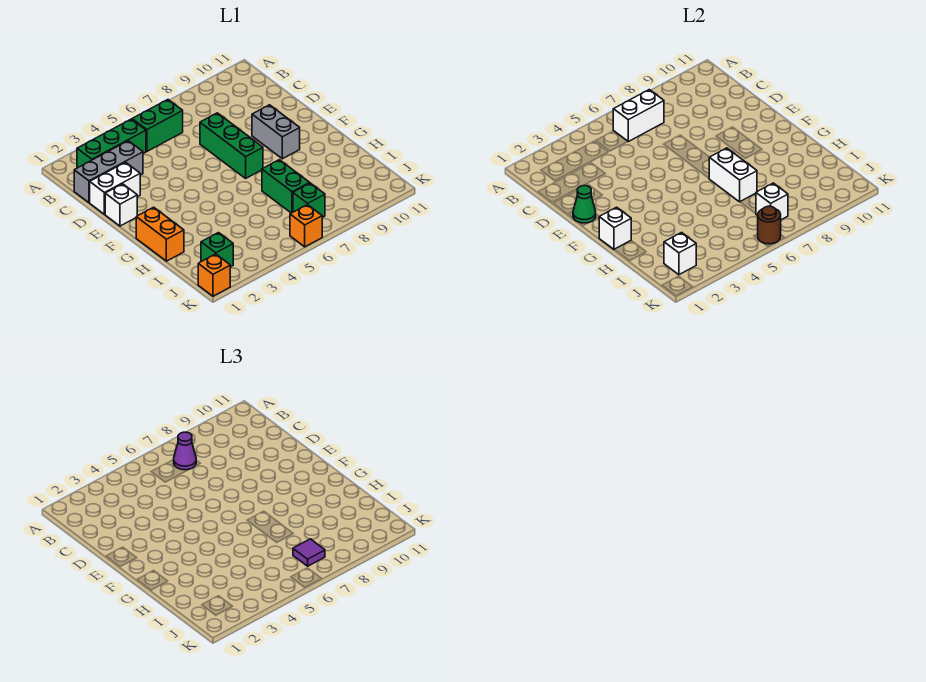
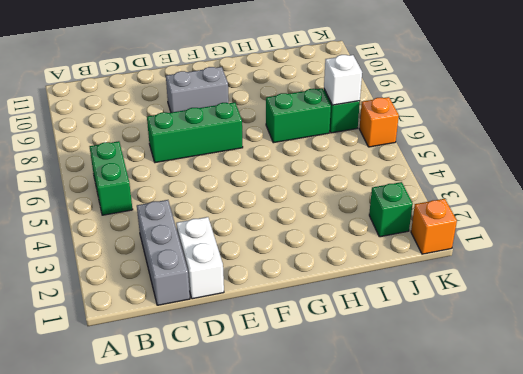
none -> green brick B2:B4 level 1
none -> white brick E1 level 1
none -> orange brick G1:H1 level 1

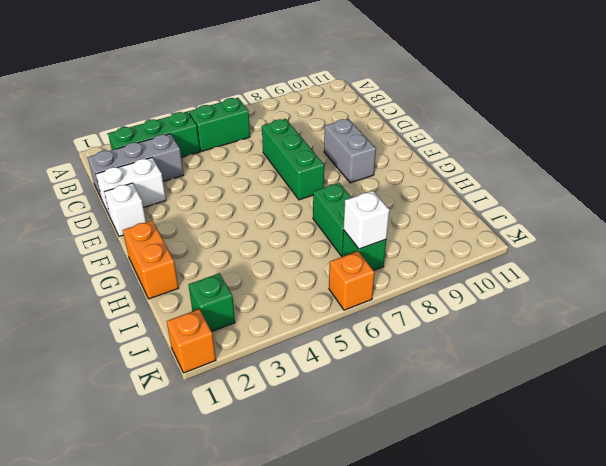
none -> white brick B6:B7 level 2
none -> green cone E1 level 2
none -> white brick G1 level 2

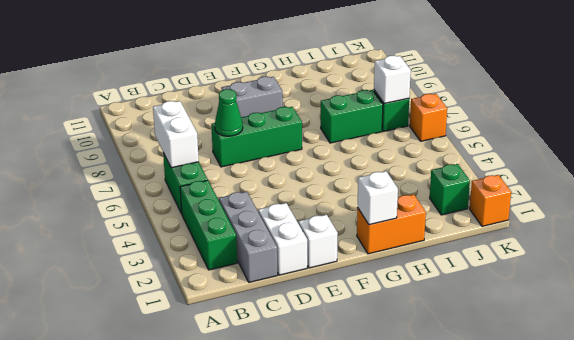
green cone D7 level 2 -> green cone E1 level 2
none -> white brick G7:H7 level 2
none -> white brick J2 level 2
none -> brown round brick K6 level 2

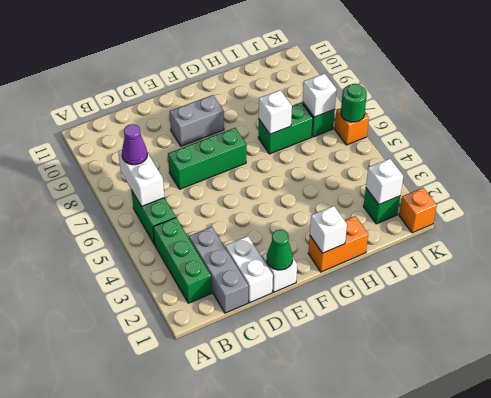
white brick H7 level 2 -> white brick G7:H7 level 2
green round brick K6 level 2 -> brown round brick K6 level 2
none -> purple tile J7 level 3

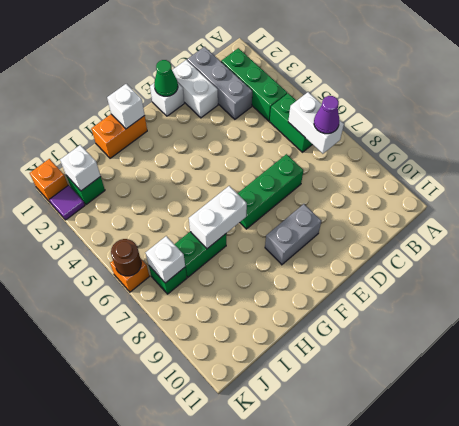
purple tile K2 level 1 -> purple tile J7 level 3

